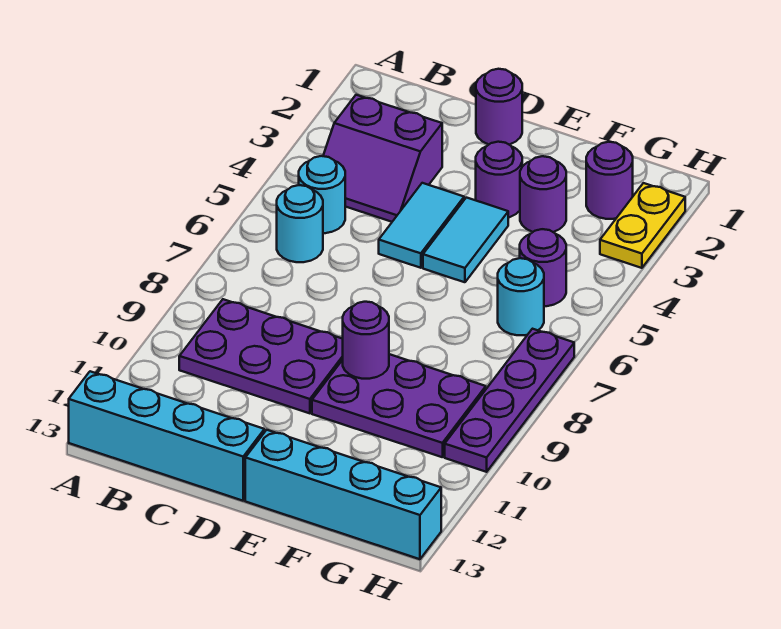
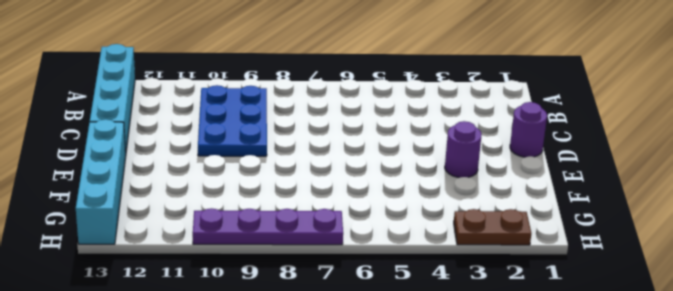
blue plate B9:D10 level 1 -> purple plate B9:D10 level 1
brown plate H2:H3 level 1 -> yellow plate H2:H3 level 1
none -> purple slope B3:C4 level 1 top 3
none -> cyan round brick B5 level 1
none -> cyan round brick B6 level 1

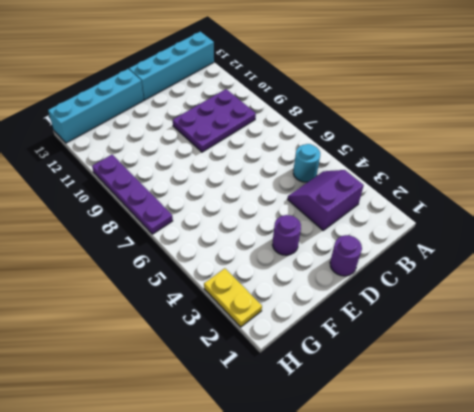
none -> cyan round brick B6 level 1
none -> cyan tile D4:D5 level 1
none -> cyan tile E4:E5 level 1

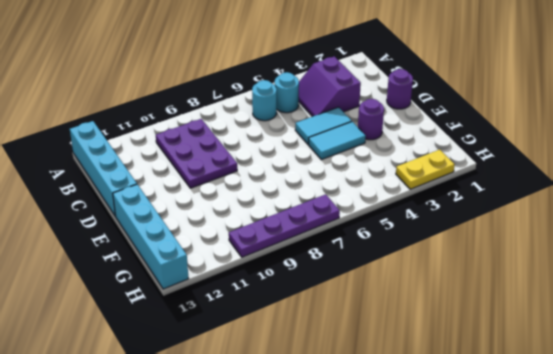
none -> purple plate E9:G10 level 1
none -> purple round brick F3 level 1
none -> purple round brick G2 level 1

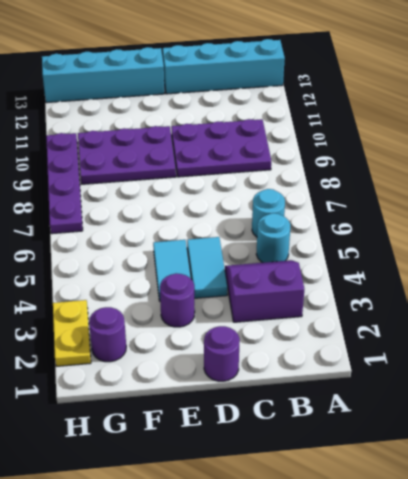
none -> purple round brick F3 level 1
none -> purple round brick G5 level 1
none -> cyan round brick G6 level 1

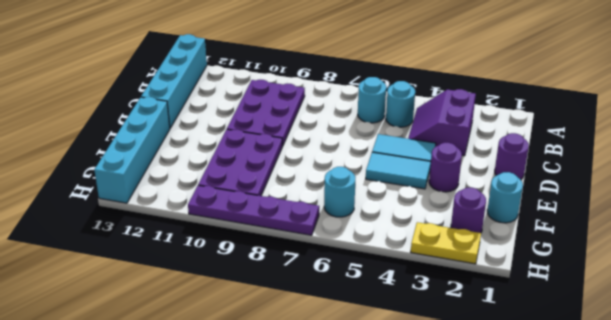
cyan round brick F1 level 1 -> none
none -> purple round brick F3 level 1
none -> purple round brick G5 level 1
none -> purple round brick E9 level 2

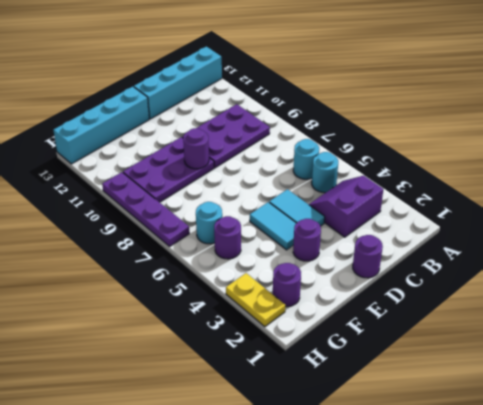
none -> purple round brick F3 level 1

